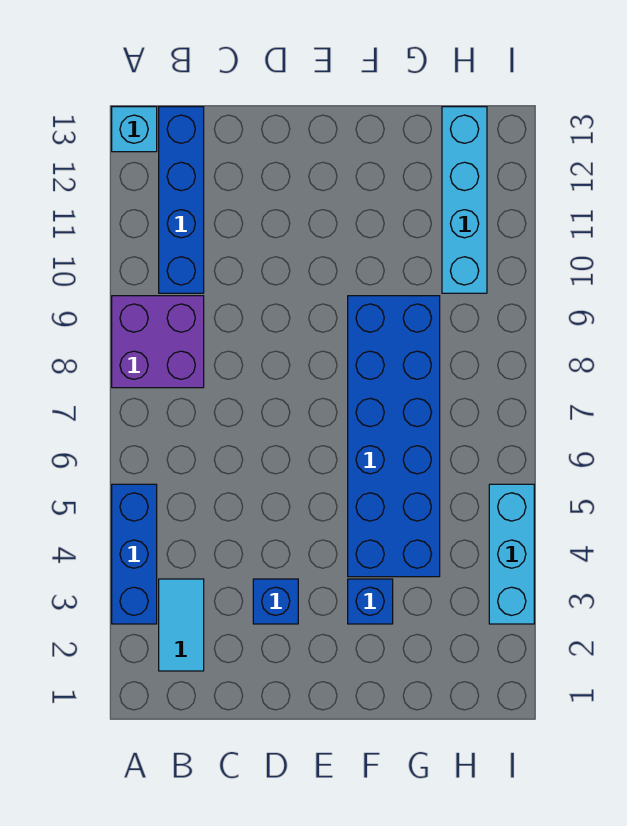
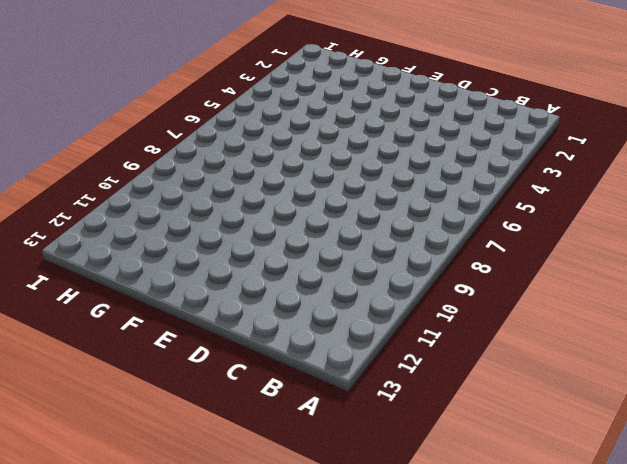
none -> blue brick A3:A5 level 1
none -> purple brick A8:B9 level 1

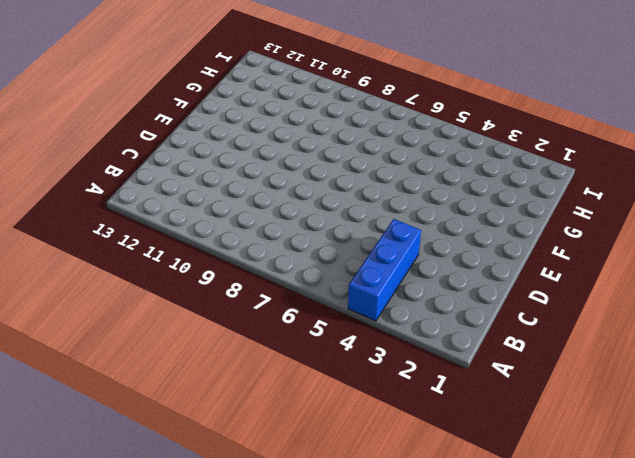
blue brick A4:C4 level 1 -> blue brick A3:A5 level 1
none -> purple brick A8:B9 level 1
none -> cyan brick A13 level 1

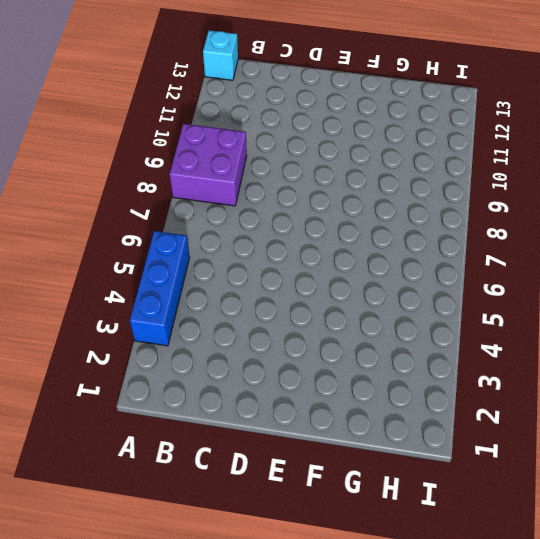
none -> cyan tile B2:B3 level 1
none -> blue brick B10:B13 level 1

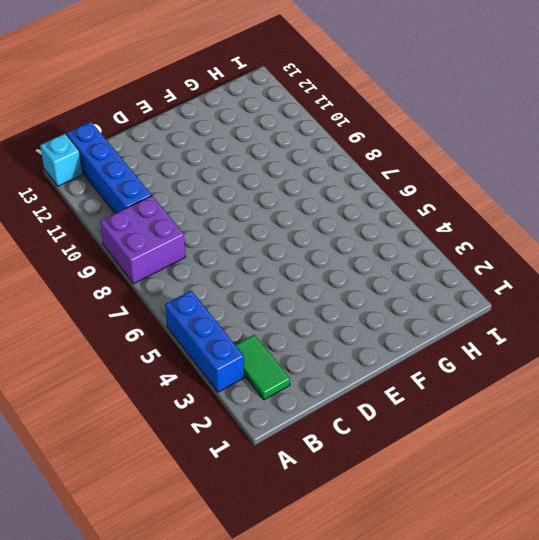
green tile B2:B3 level 1 -> cyan tile B2:B3 level 1
none -> blue brick D3 level 1
none -> blue brick F3 level 1

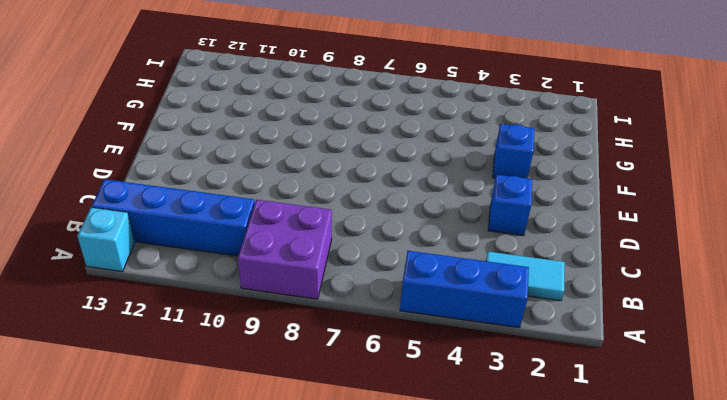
none -> blue brick F4:G9 level 1
none -> cyan brick H10:H13 level 1

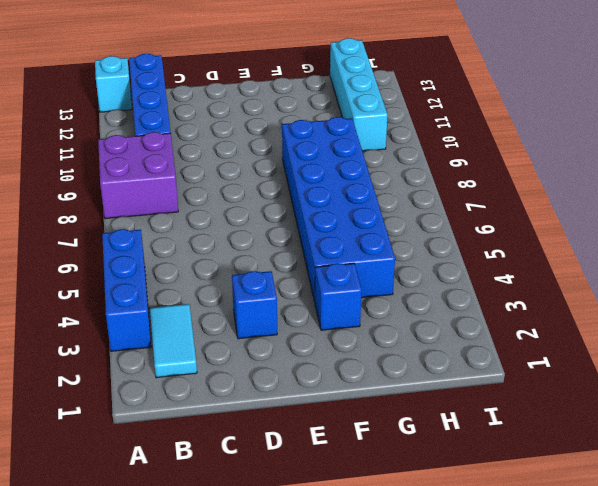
none -> cyan brick I3:I5 level 1

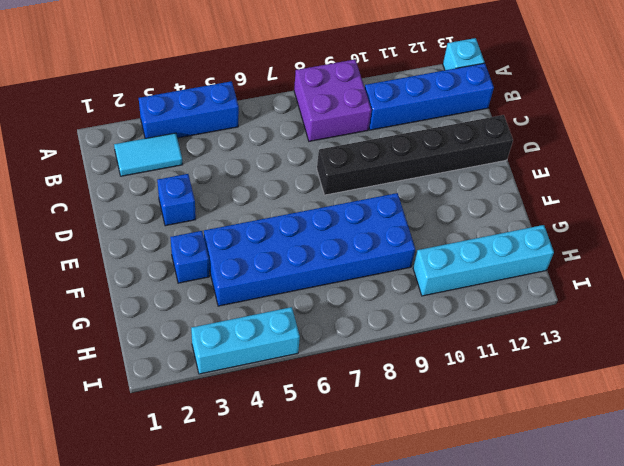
black brick D8:D13 level 1 -> none

